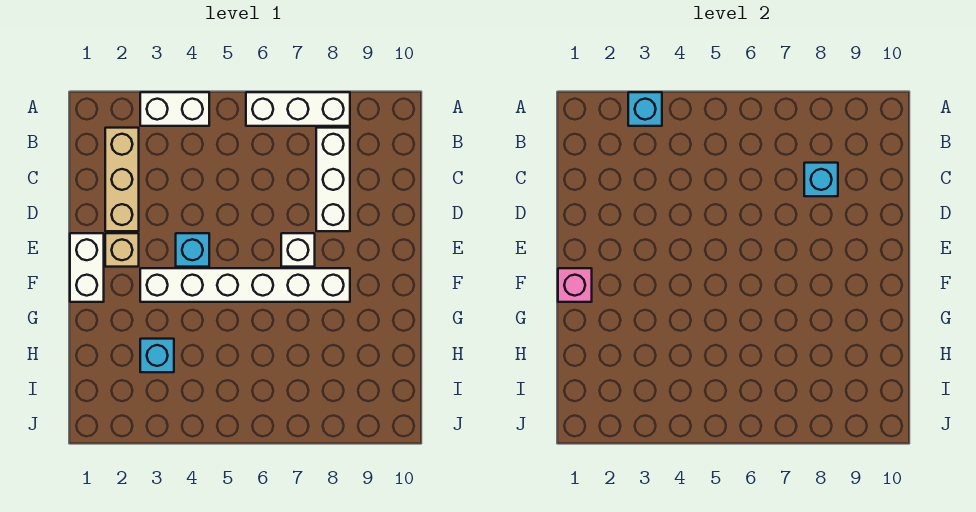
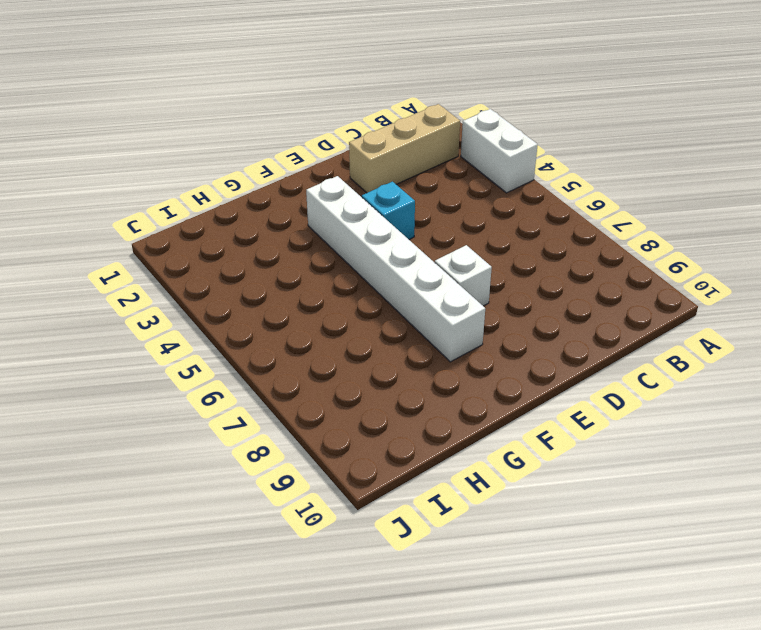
none -> white brick A6:A8 level 1
none -> white brick B8:D8 level 1
none -> white brick E1:F1 level 1

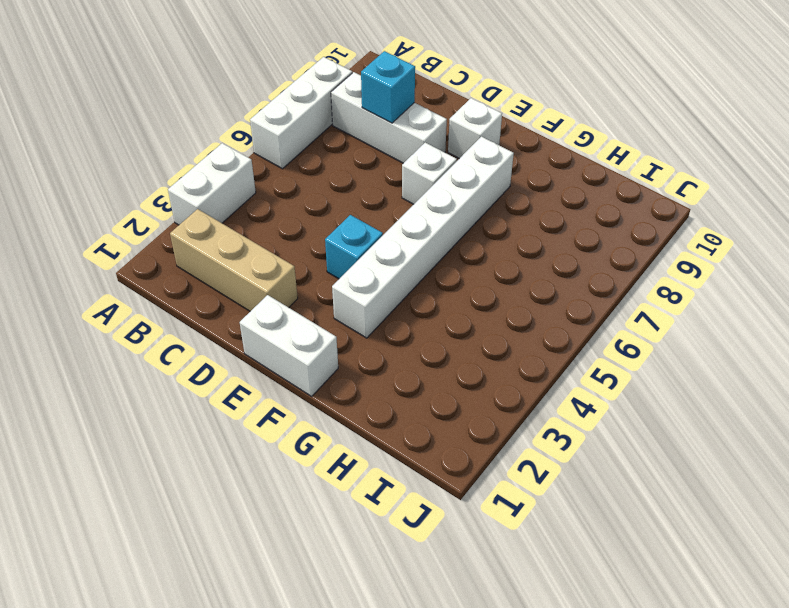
white brick E9 level 1 -> none
none -> tan brick E2 level 1
none -> cyan brick H3 level 1
none -> cyan brick A3 level 2

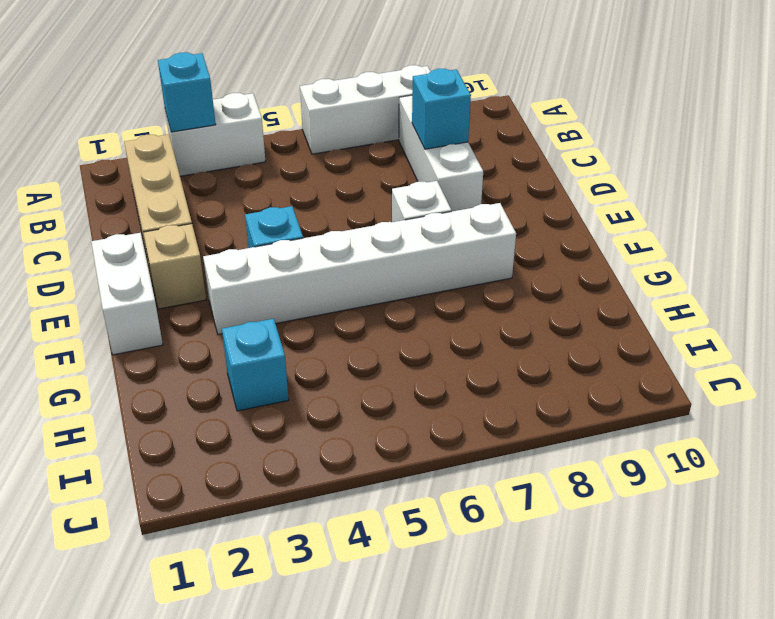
none -> pink brick F1 level 2

